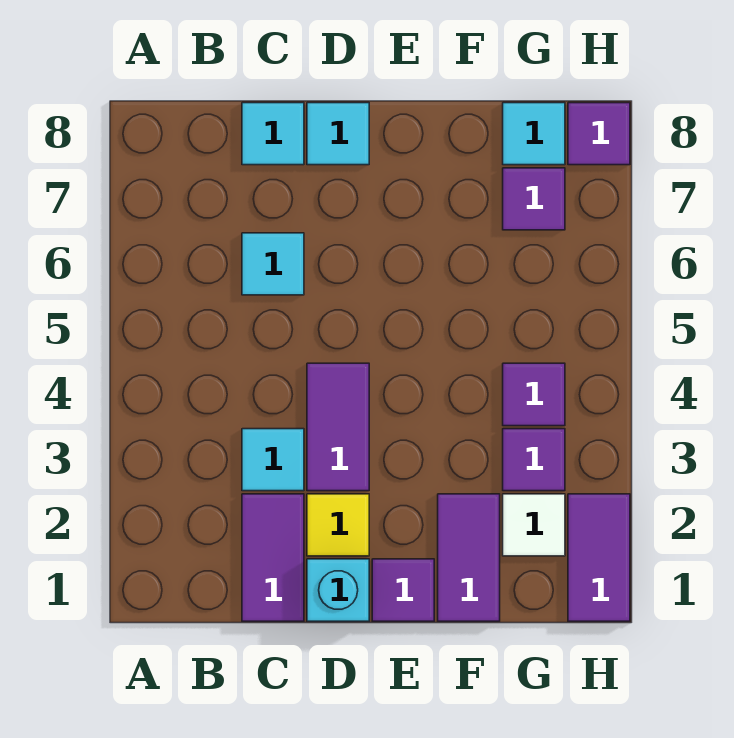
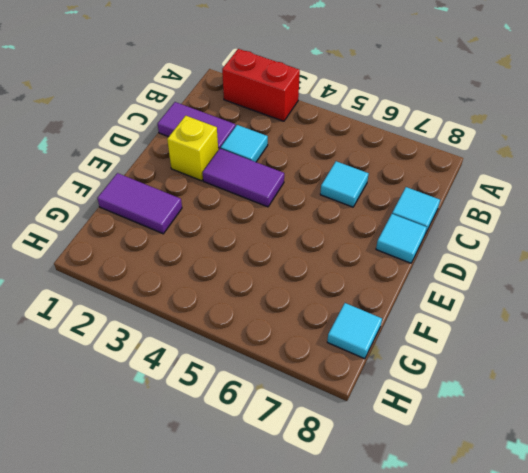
red brick A2:A3 level 1 -> none
yellow brick D2 level 1 -> yellow tile D2 level 1
none -> cyan brick D1 level 1
none -> purple tile E1 level 1
none -> white tile G2 level 1

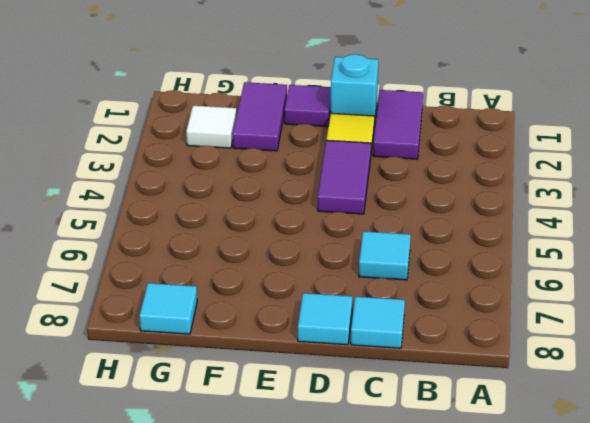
none -> cyan tile C3 level 1
none -> purple tile G3 level 1
none -> purple tile G4 level 1

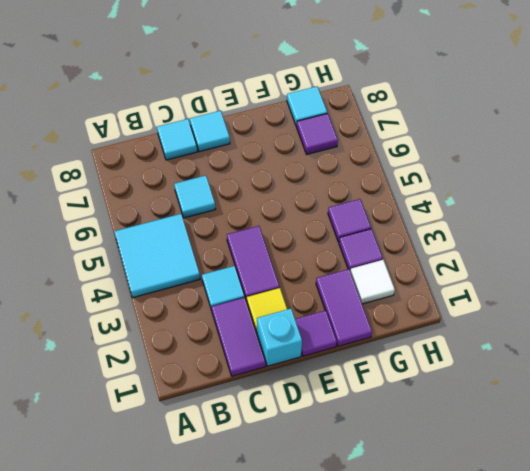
cyan tile A4:B5 level 1 -> none
none -> purple tile H1:H2 level 1
none -> purple tile H8 level 1

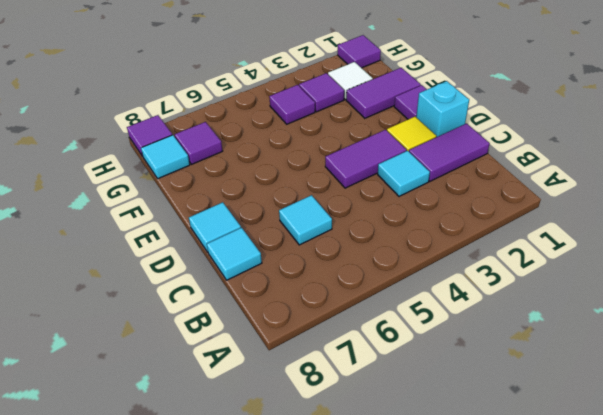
purple tile H1 level 1 -> purple tile H1:H2 level 1

